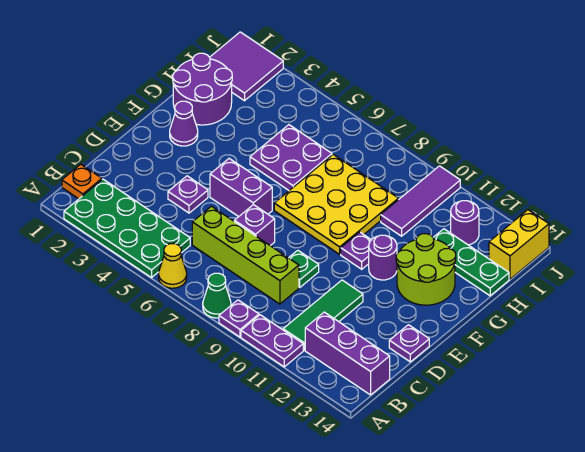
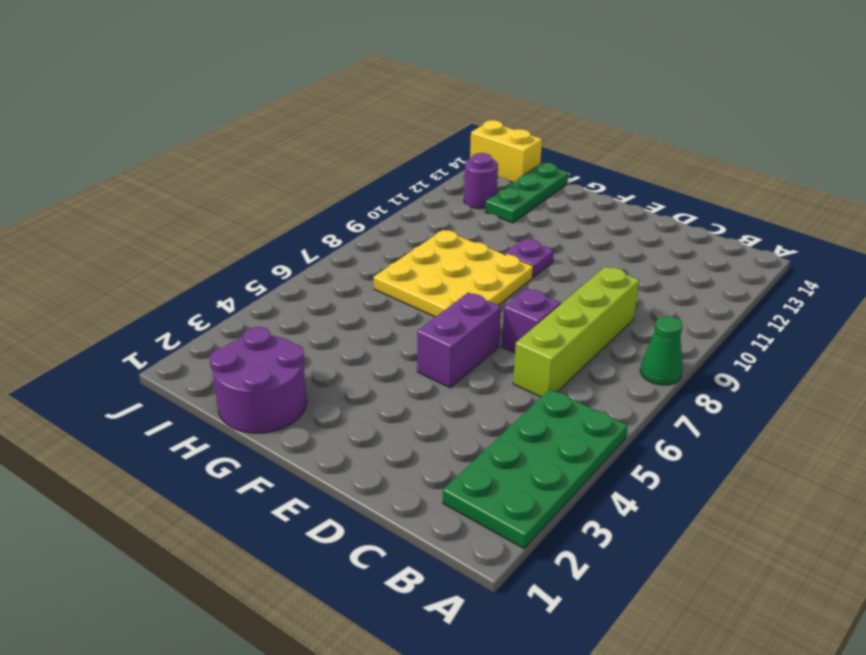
none -> yellow cone A6 level 1
none -> purple plate A9 level 1
none -> purple plate A10:A11 level 1

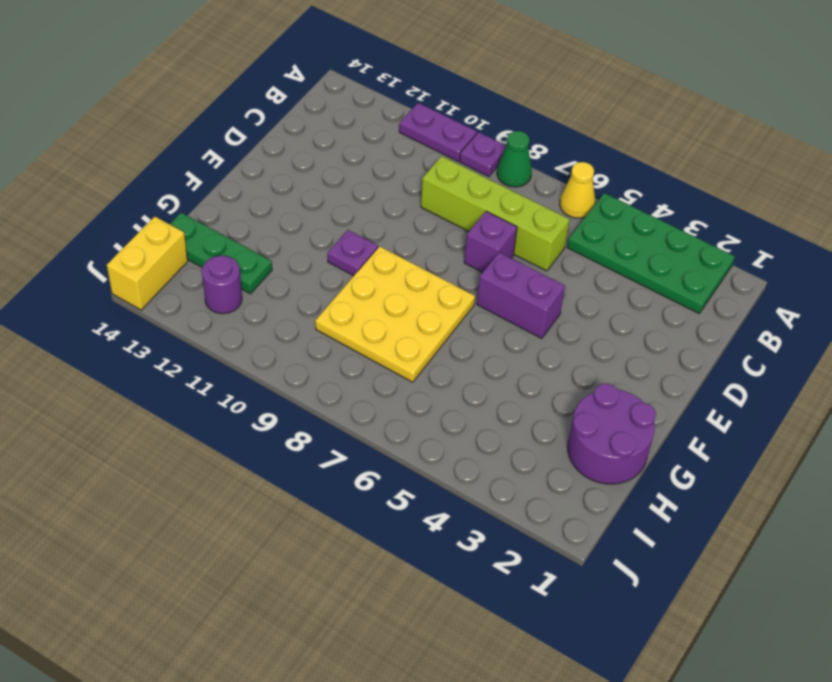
none -> orange plate B1 level 1
none -> green tile B11:D11 level 1
none -> purple brick B12:B14 level 1

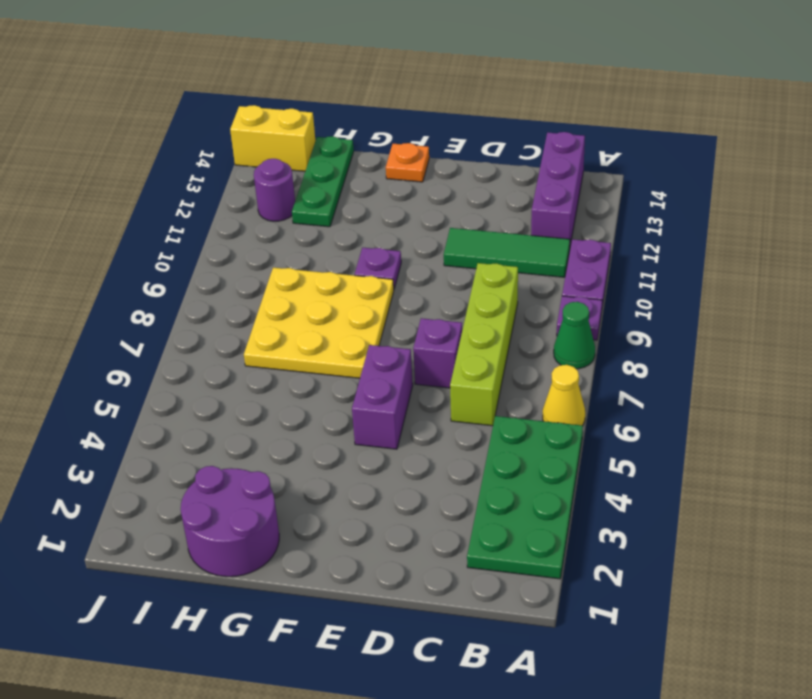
orange plate F14 level 1 -> orange plate B1 level 1
none -> purple plate D4 level 1
none -> green plate D9 level 1
none -> purple plate D14 level 1

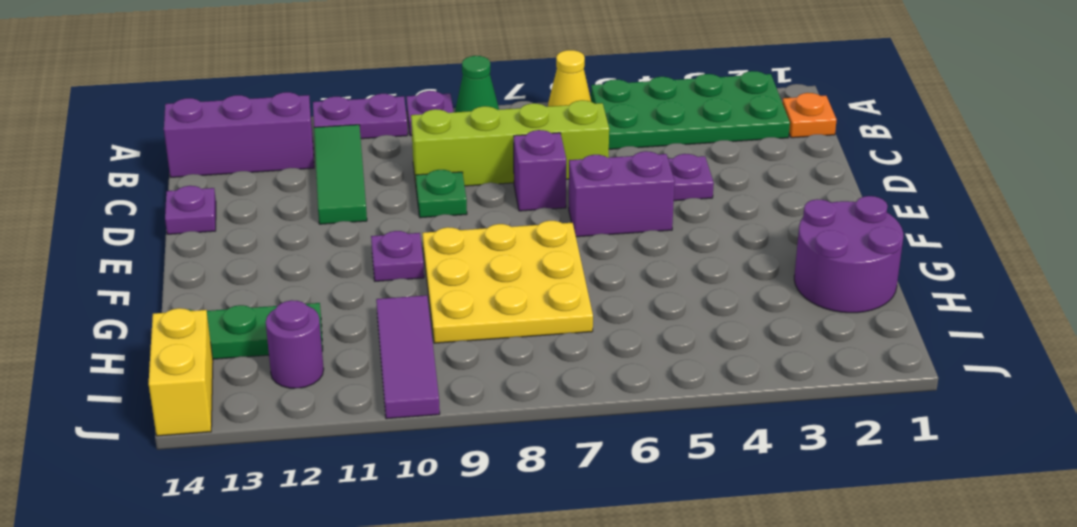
none -> purple cone F2 level 1
none -> purple round brick F11 level 1
none -> lime round brick F12:G13 level 1

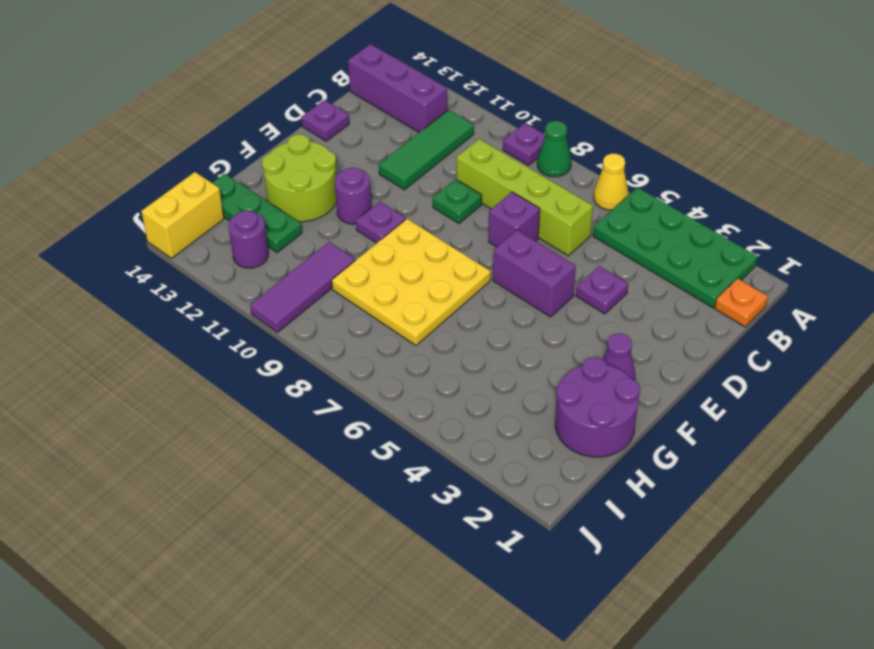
none -> purple plate A10:A11 level 1
none -> purple plate G5:H6 level 1
none -> purple tile I1:J2 level 1

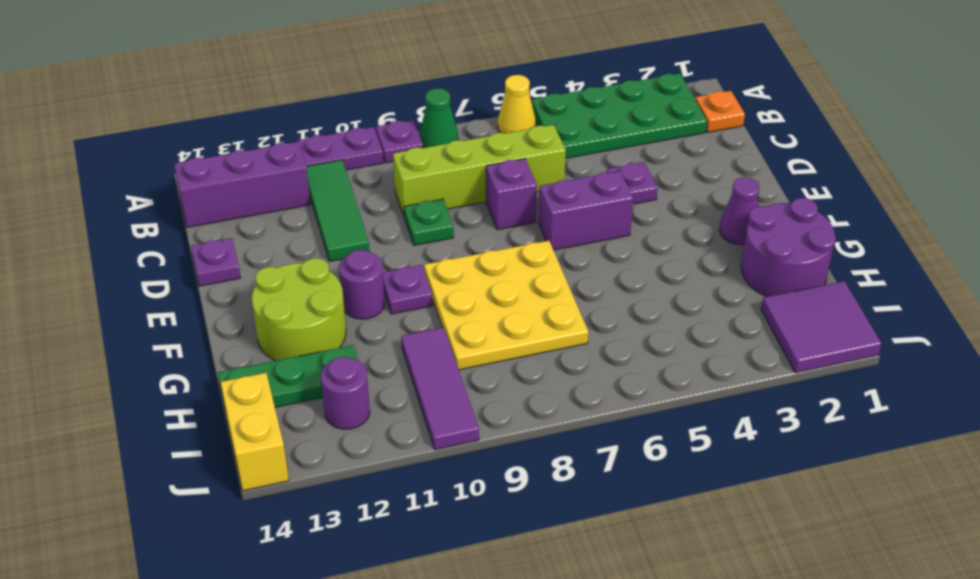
none -> purple plate G5:H6 level 1

